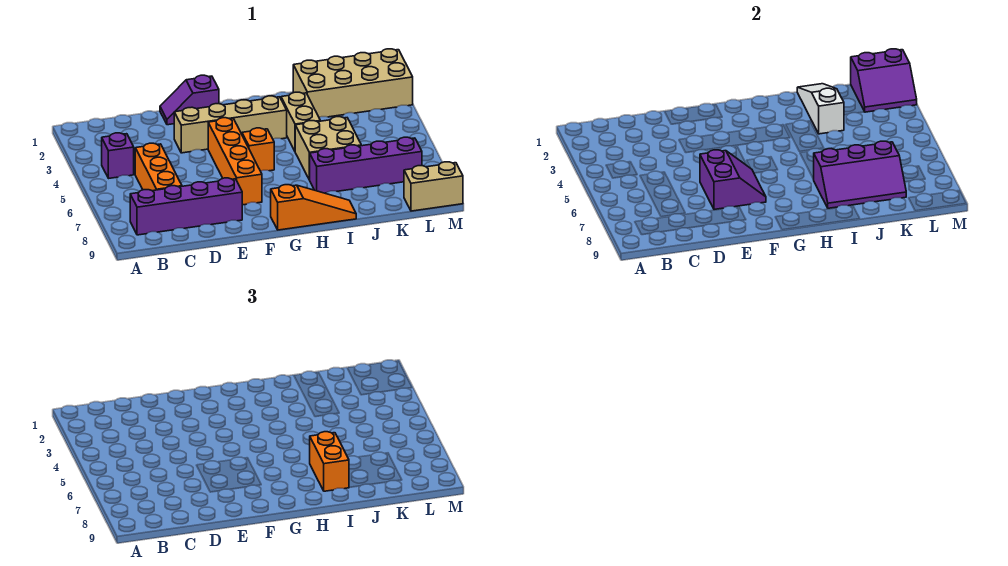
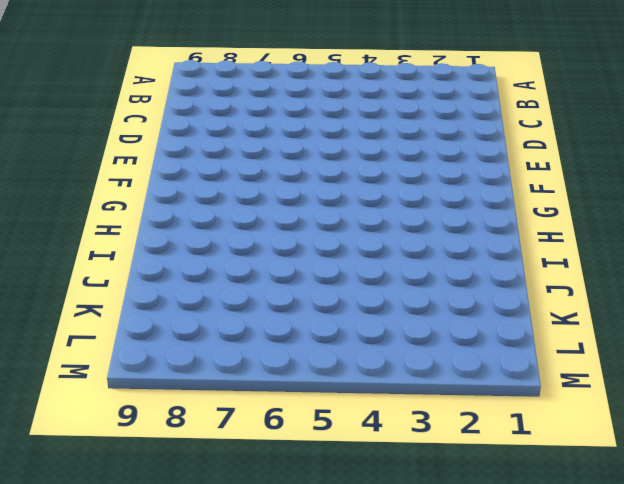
none -> purple brick B4 level 1
none -> purple brick B8:E8 level 1
none -> orange brick C5:C7 level 1

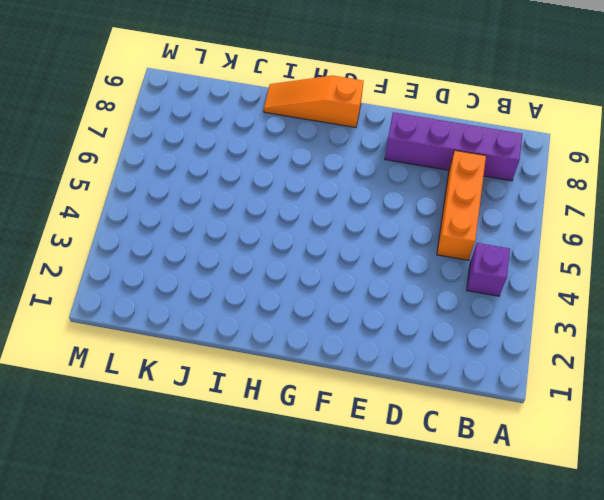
none -> purple slope E1:F1 level 1 top F
none -> tan brick E3:H3 level 1
none -> orange brick F4:F7 level 1

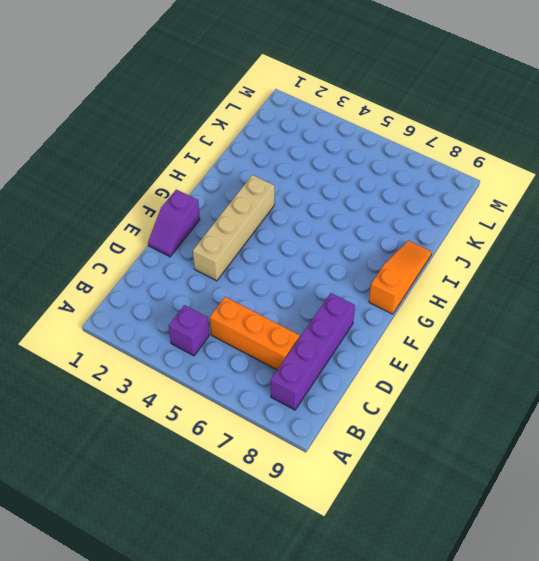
none -> orange brick F4:F7 level 1
none -> orange brick G5 level 1
none -> tan brick I3:I4 level 1

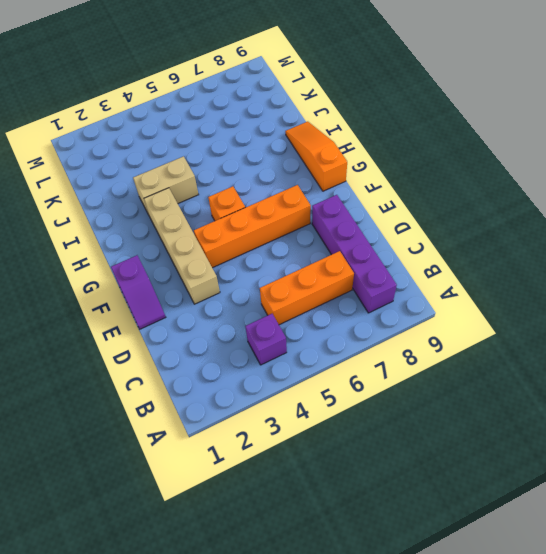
none -> tan brick I5:J6 level 1
none -> purple brick I7:L7 level 1
none -> tan brick J1:M2 level 1

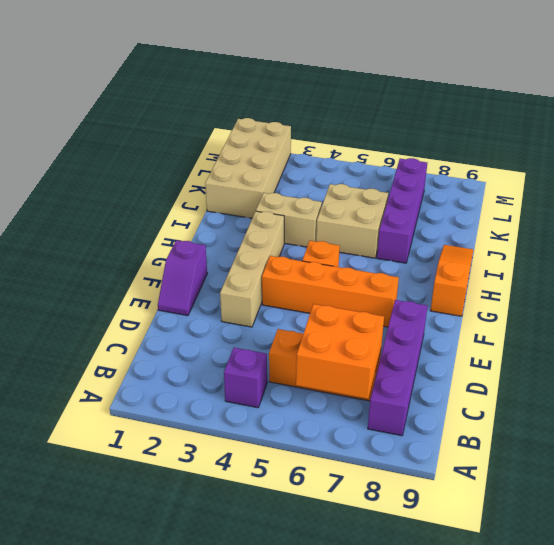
orange brick B6:C7 level 2 -> none
none -> tan brick L9:M9 level 1
none -> purple slope E6:F7 level 2 top E
none -> purple slope I7:K8 level 2 top 7

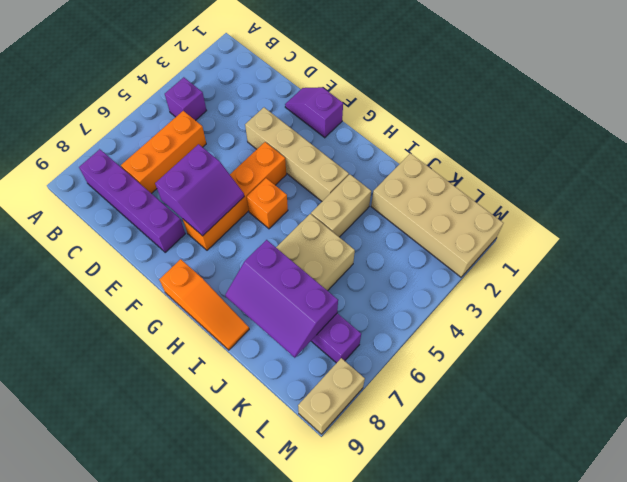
tan brick M8:M9 level 1 -> tan brick L9:M9 level 1
none -> white slope J1:J3 level 2 top 3
none -> purple slope L1:M2 level 2 top 1
none -> orange brick I7:I8 level 3

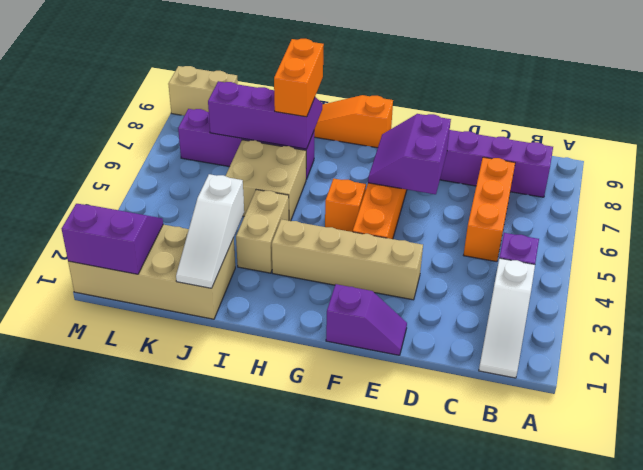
white slope B1:B3 level 1 top 3 -> none

